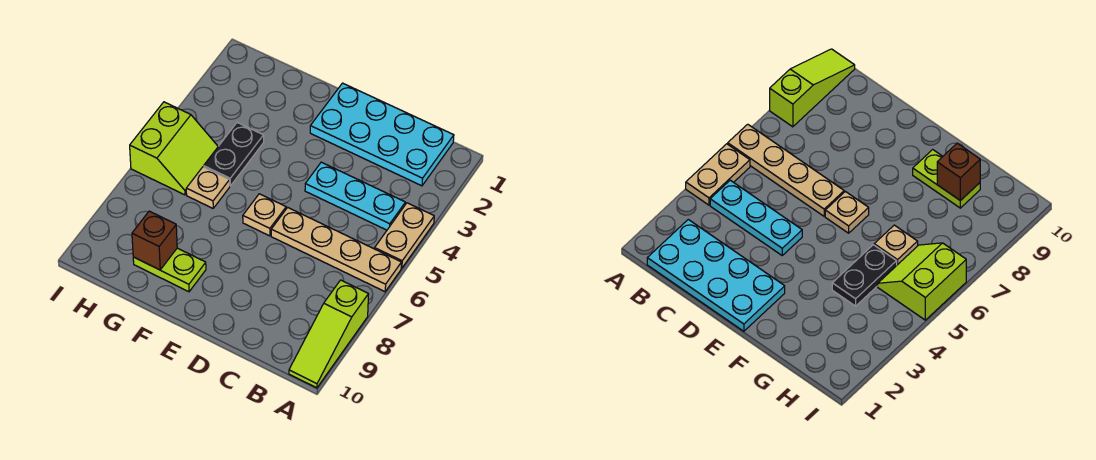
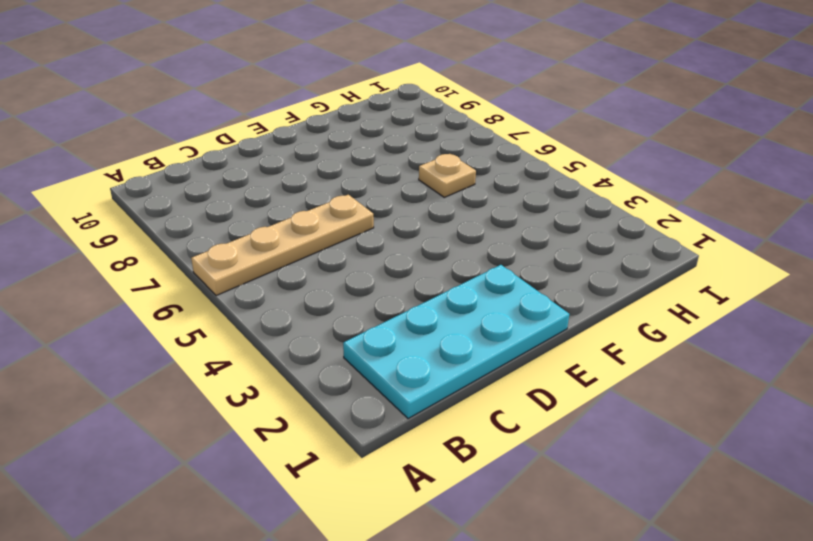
none -> tan plate A4:A5 level 1
none -> lime slope A8:A10 level 1 top 8

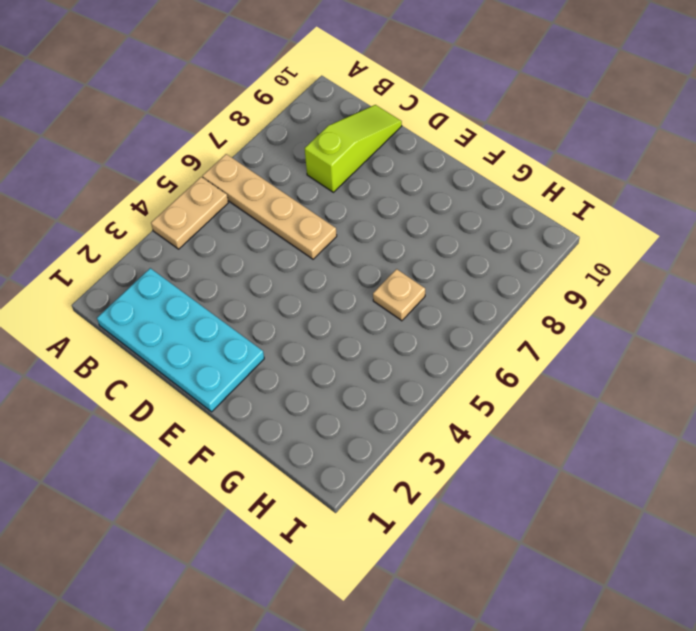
lime slope C8:C10 level 1 top 8 -> lime slope A8:A10 level 1 top 8
none -> cyan plate B4:D4 level 1
none -> tan plate E6 level 1

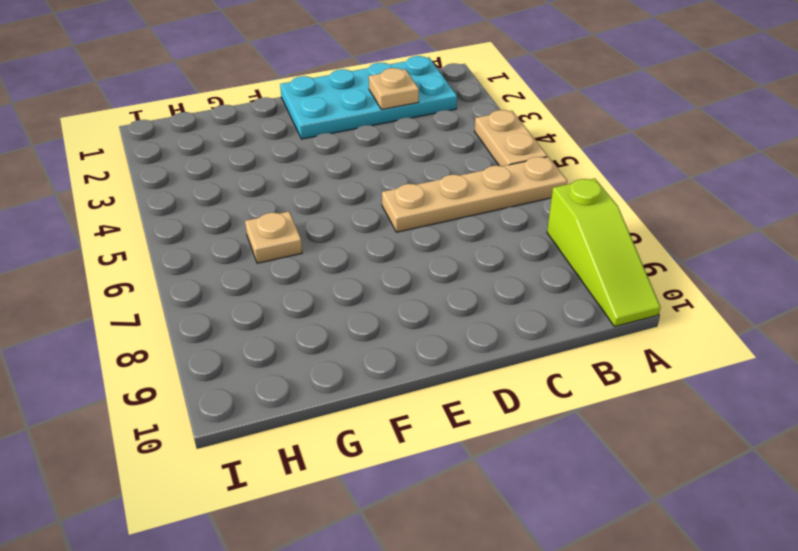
tan plate C2 level 2 -> tan plate E6 level 1
none -> cyan plate B4:D4 level 1
none -> lime plate F9:G9 level 1

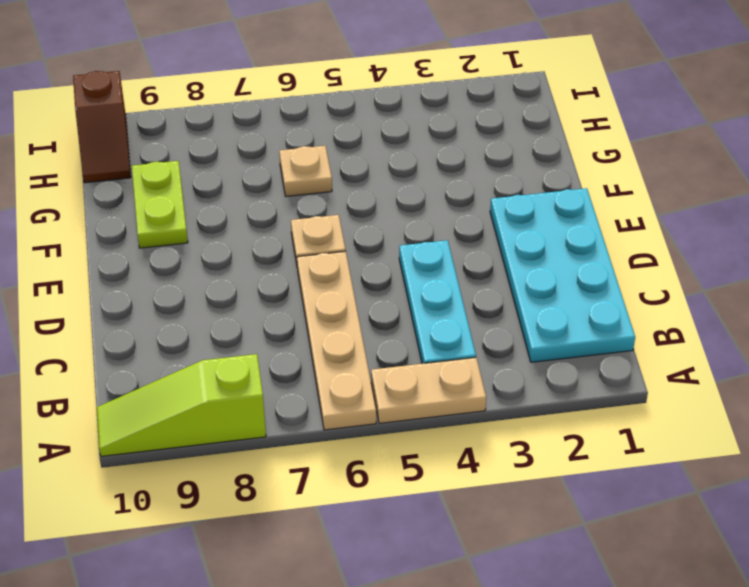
brown slope H10:I10 level 1 top I -> none
none -> black plate G4:G5 level 1
none -> lime slope H5:I6 level 1 top I

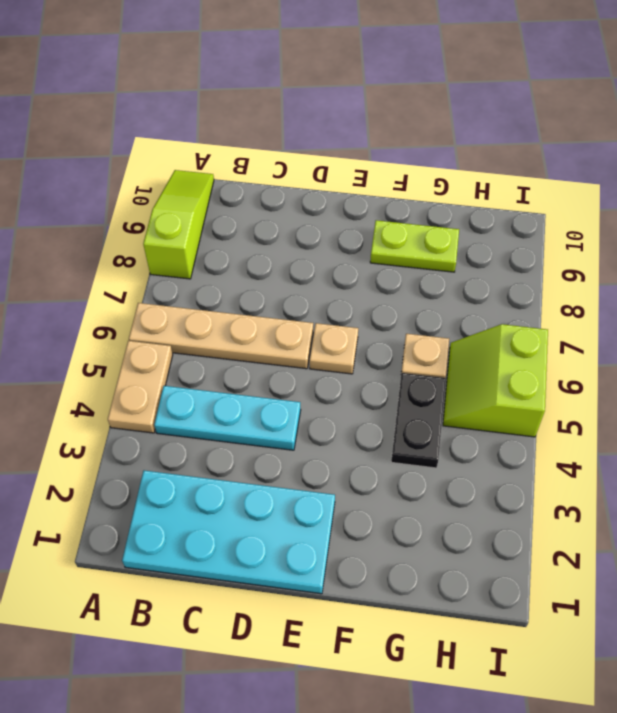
none -> brown brick G9 level 2

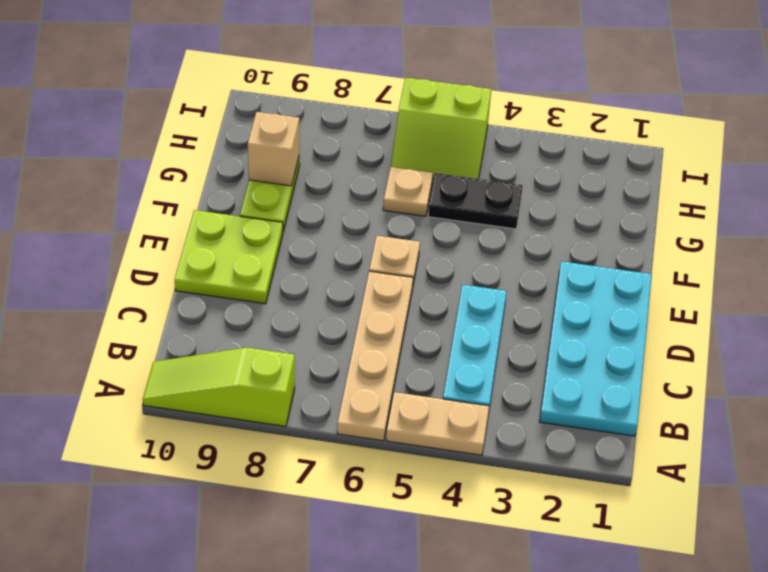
lime plate D9:E10 level 1 -> none
tan brick G9 level 2 -> brown brick G9 level 2

